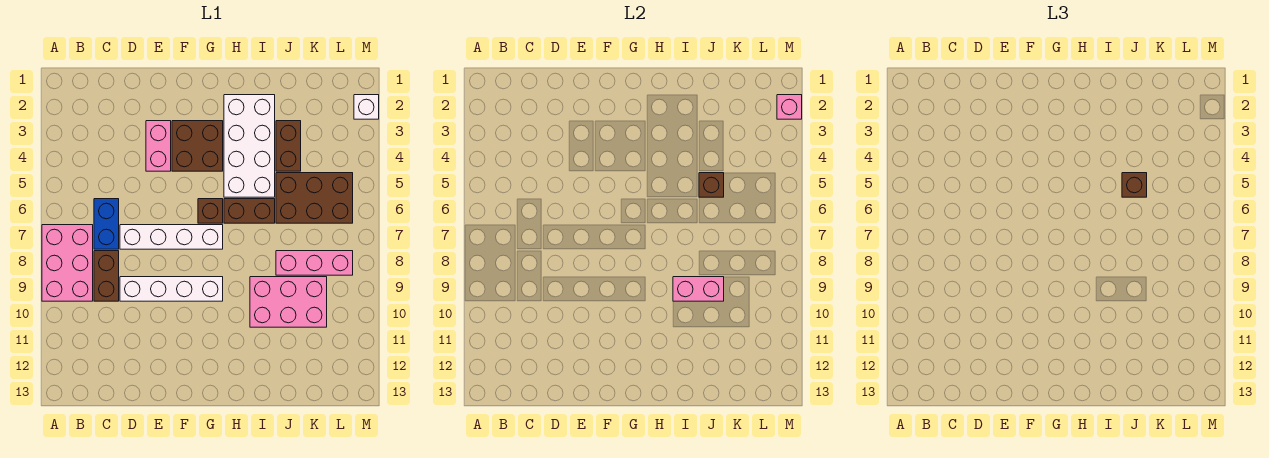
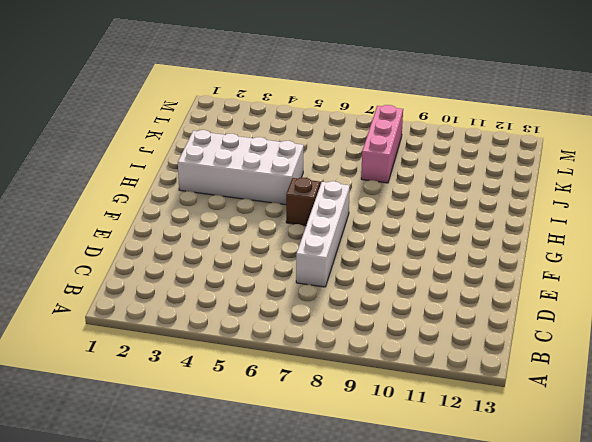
none -> pink brick A7:B9 level 1
none -> blue brick C6:C7 level 1
none -> brown brick C8:C9 level 1

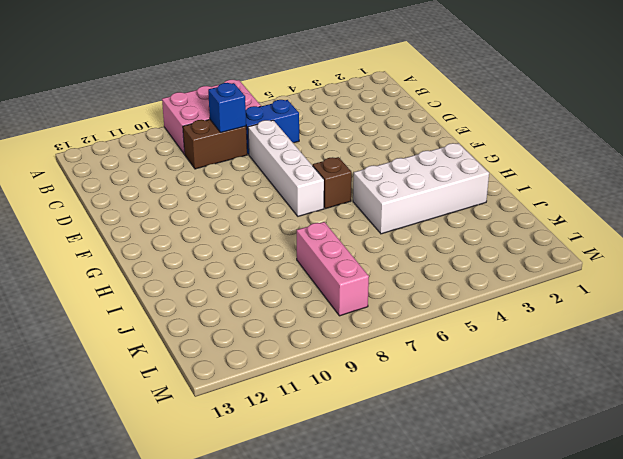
blue brick C8 level 2 -> none
none -> white brick D9:G9 level 1
none -> pink brick E3:E4 level 1
none -> brown brick F3:G4 level 1

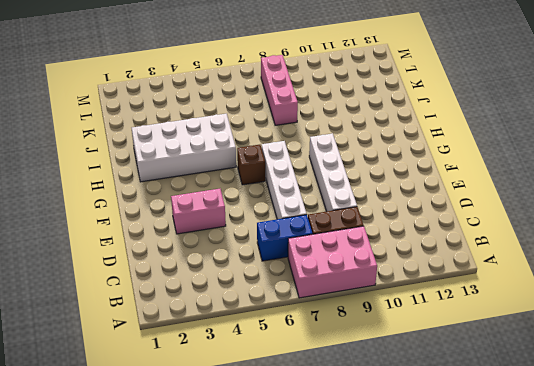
none -> brown brick F3:G4 level 1
none -> brown brick H6:I6 level 1
none -> pink brick I9:K10 level 1

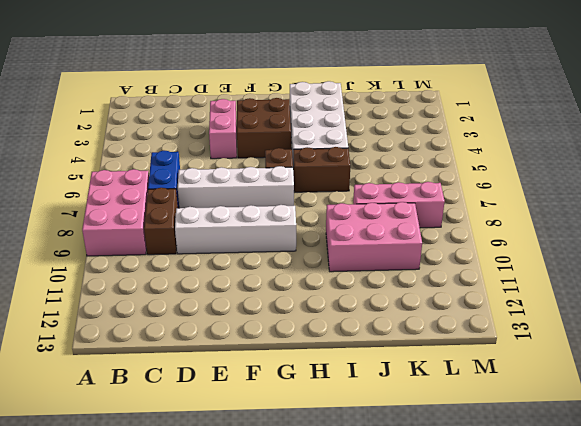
none -> brown brick J3:J4 level 1
none -> brown brick J5:L6 level 1
none -> white brick M2 level 1

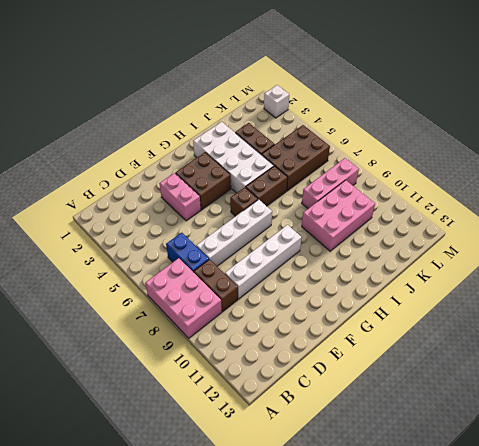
none -> pink brick I9:J9 level 2
none -> brown brick J5 level 2
none -> pink brick M2 level 2

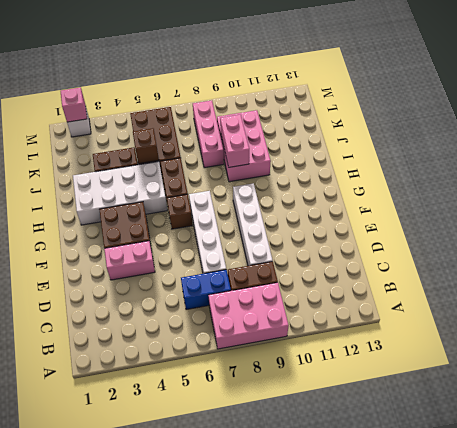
none -> brown brick J5 level 3

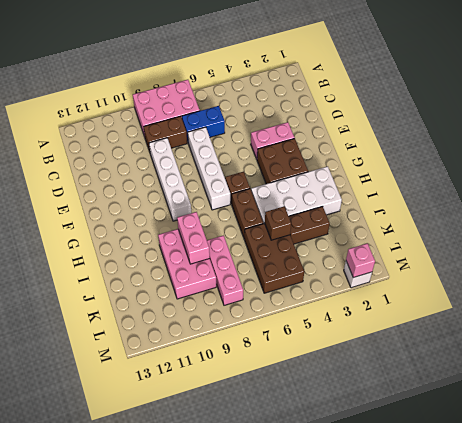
none -> brown brick J5 level 3

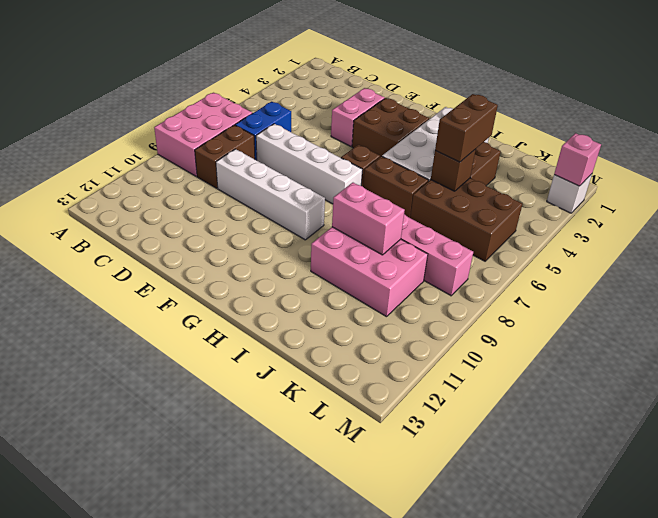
brown brick J4:J5 level 3 -> brown brick J5 level 3

